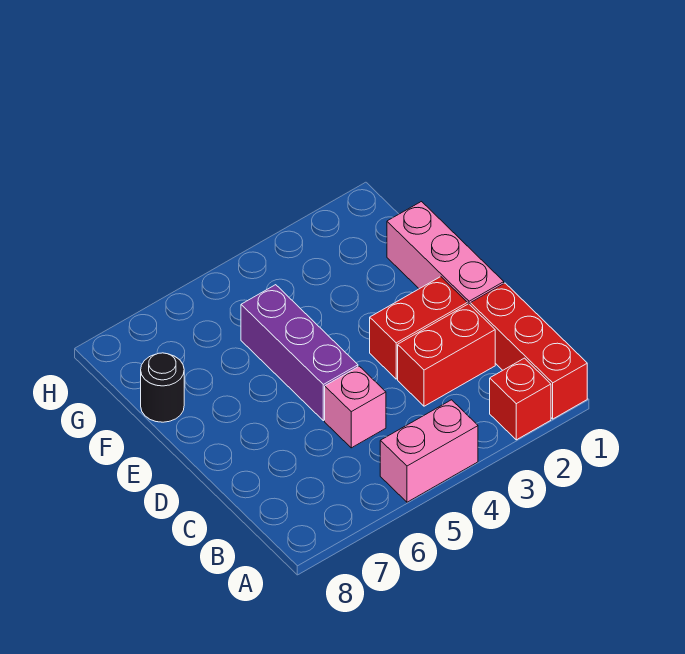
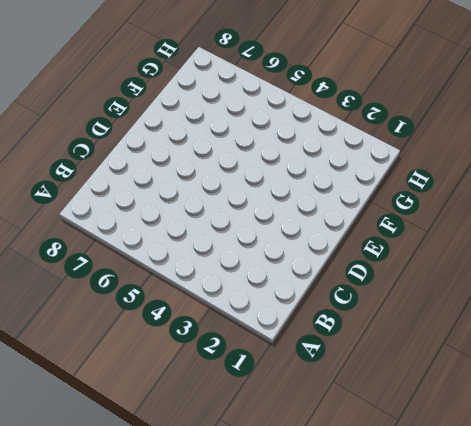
none -> red brick A1:C1 level 1
none -> red brick A2 level 1

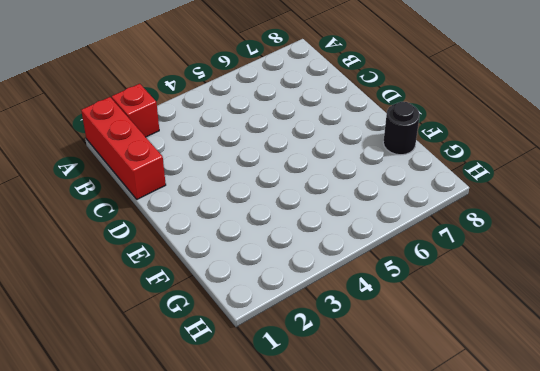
none -> pink brick A4:A5 level 1
none -> red brick C2:C3 level 1

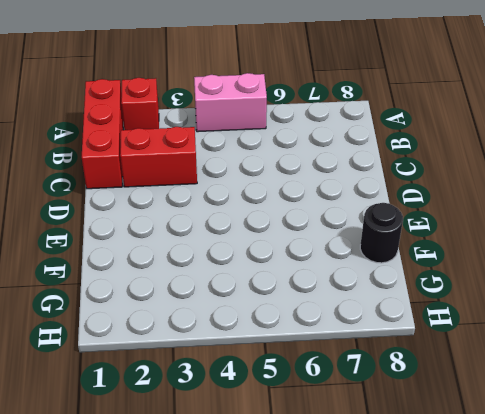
none -> pink brick C5 level 1
none -> pink brick D1:F1 level 1

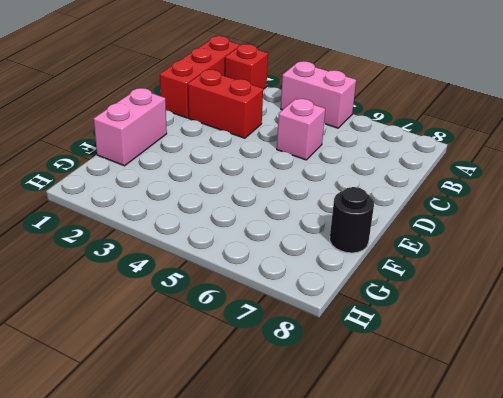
pink brick E1:F1 level 1 -> pink brick D1:F1 level 1
none -> red brick D2:D3 level 1
none -> purple brick D5:F5 level 1

